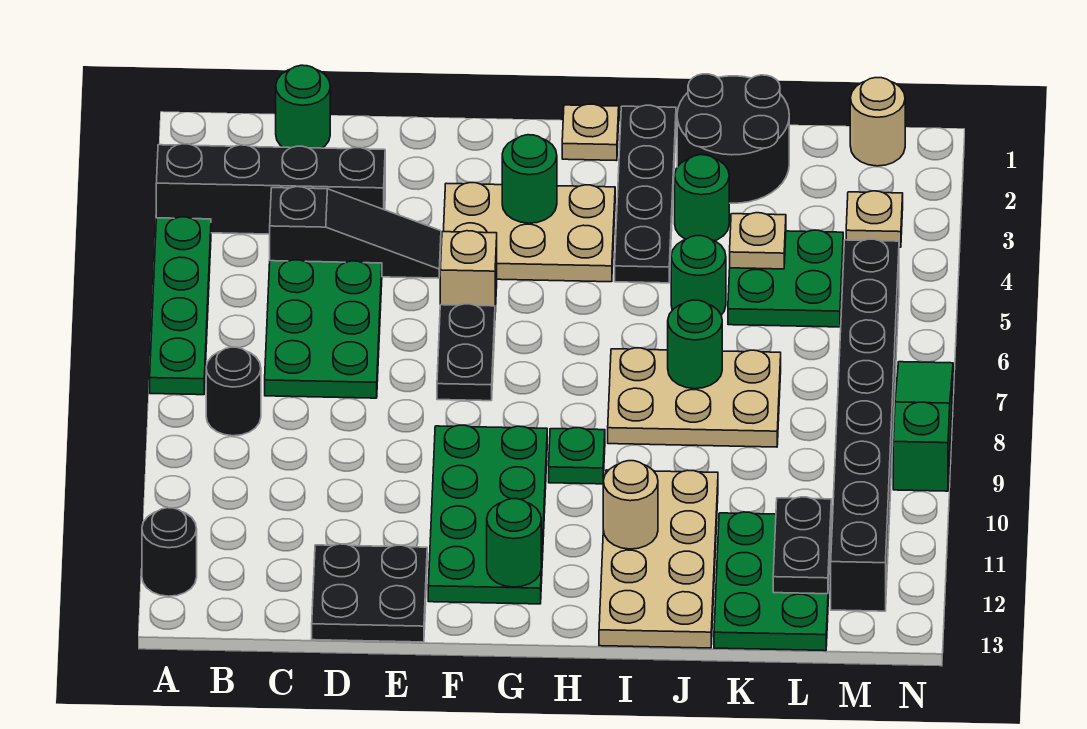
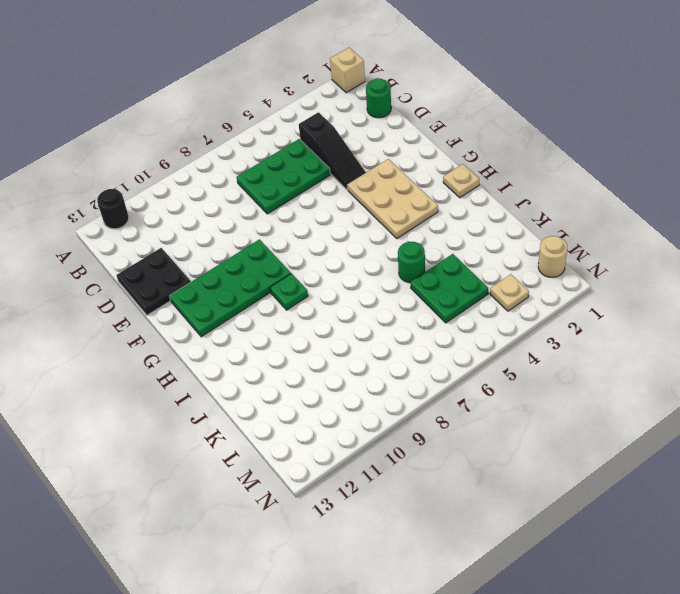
tan brick A1 level 1 -> tan brick F5 level 1
none -> black brick A3:D3 level 1
none -> green plate A4:A7 level 1
none -> black round brick B8 level 1
none -> black plate F6:F7 level 1

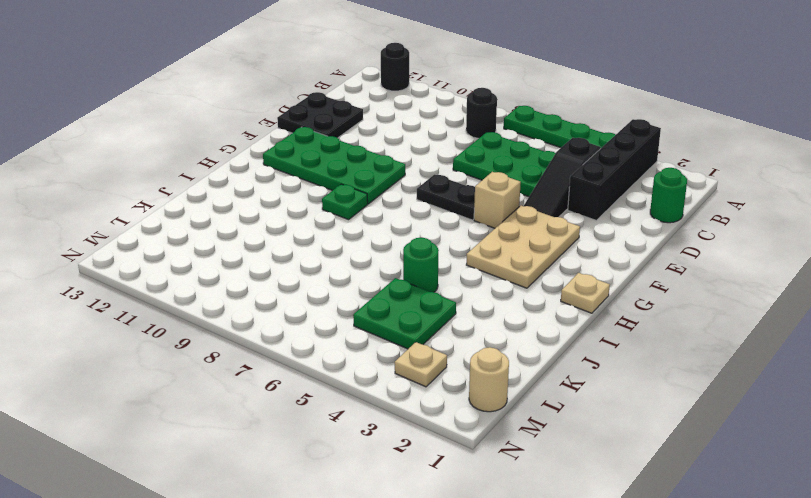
none -> black plate I1:I4 level 1
none -> tan plate I7:K8 level 1
none -> tan plate I10:J13 level 1
none -> black round brick J1:K2 level 1

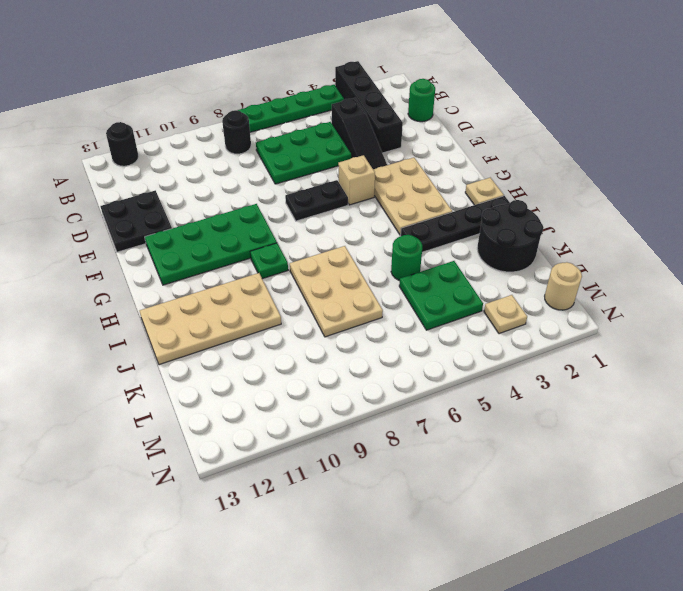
none -> green round brick J3 level 1
none -> green plate K11:L13 level 1
none -> black brick M5:M12 level 1
none -> green slope N7:N9 level 1 top 9

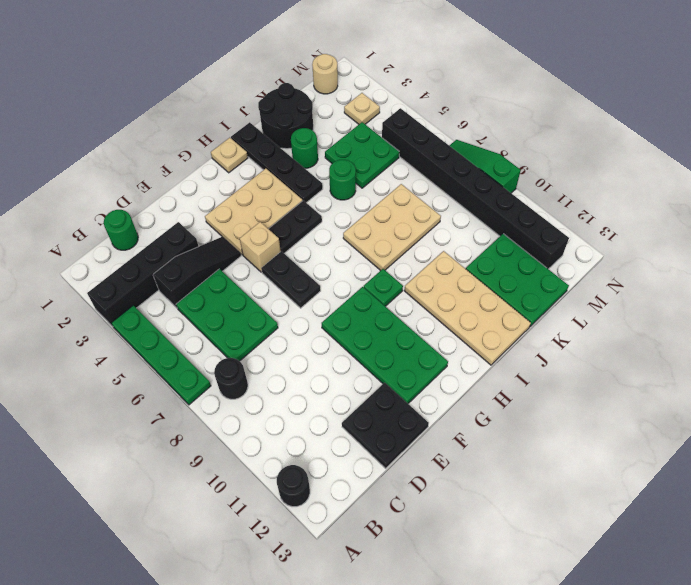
black plate G5:H5 level 1 -> black plate L11:L12 level 2
none -> green round brick G3 level 2
none -> green round brick G12 level 2
none -> tan round brick I11 level 2
none -> green round brick J7 level 2

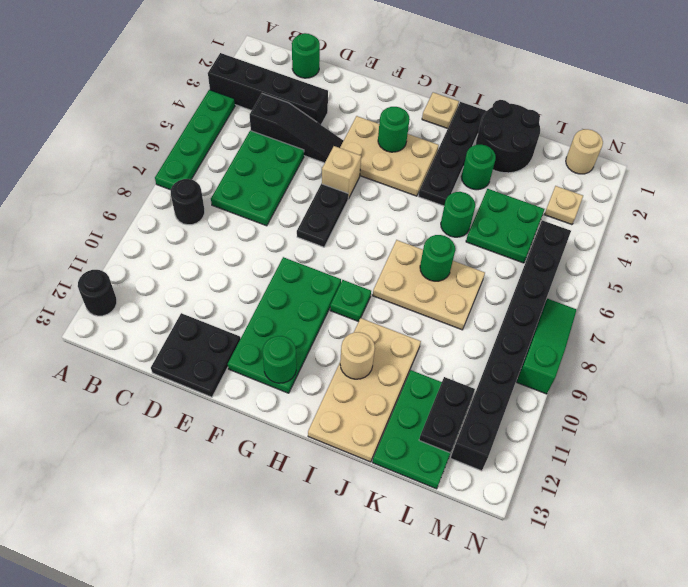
none -> tan plate K4 level 2

